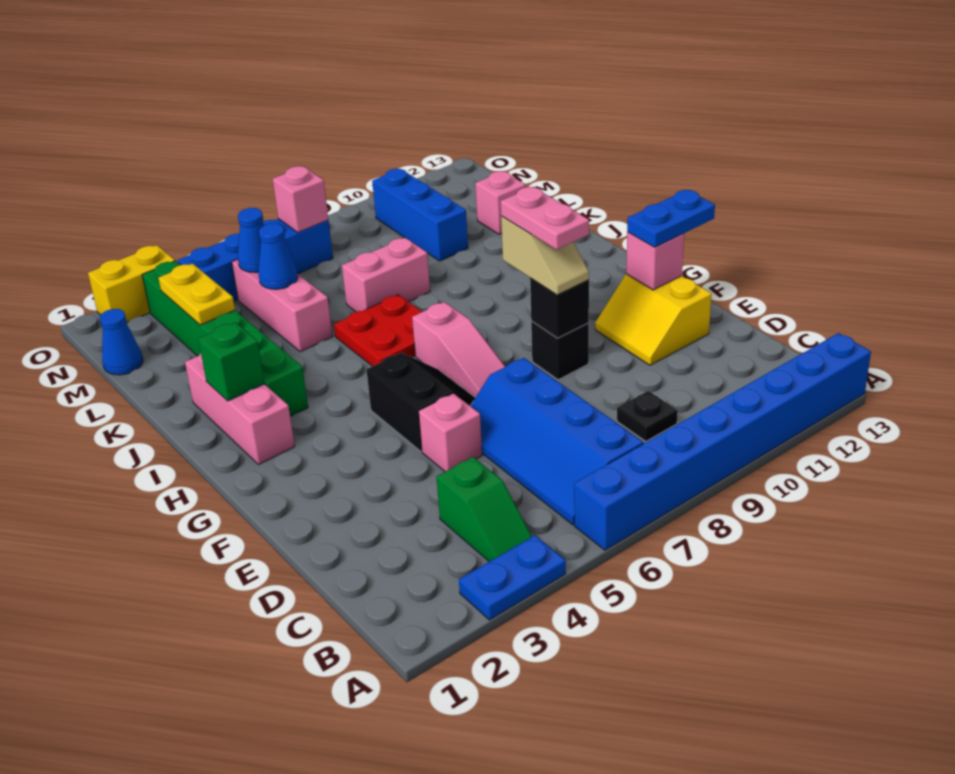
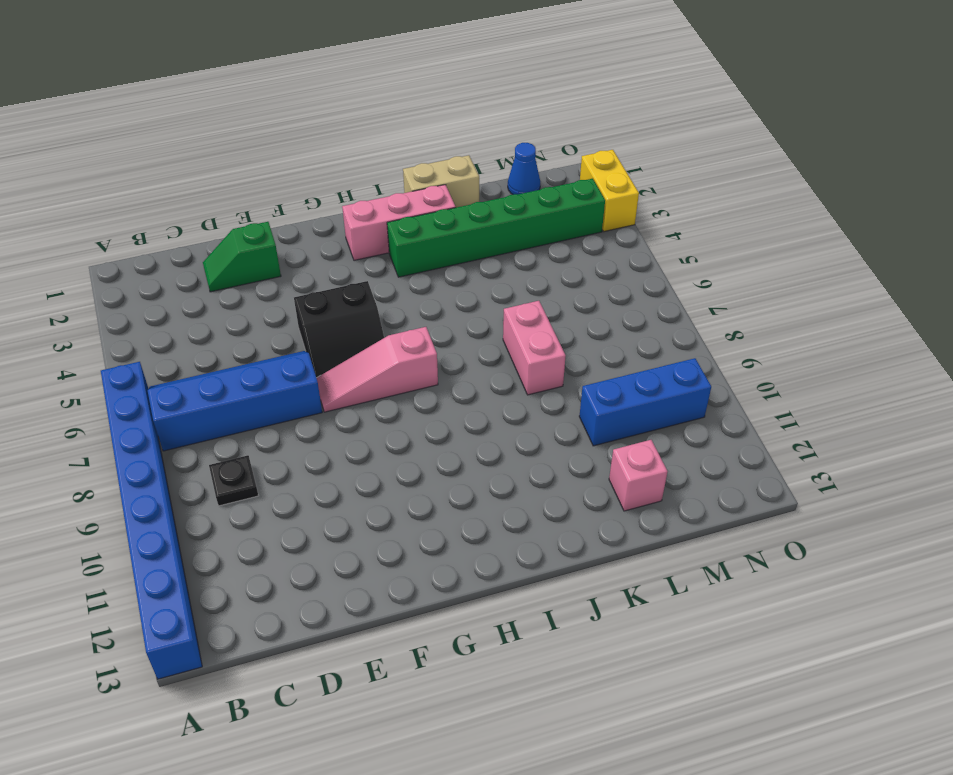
green slope D2:E2 level 1 top E -> green slope B4:C4 level 1 top C
tan brick J1:K1 level 1 -> none
none -> blue plate A3:A4 level 1
none -> pink brick E5 level 1
none -> yellow slope E11:F12 level 1 top 12
none -> black brick F9 level 1

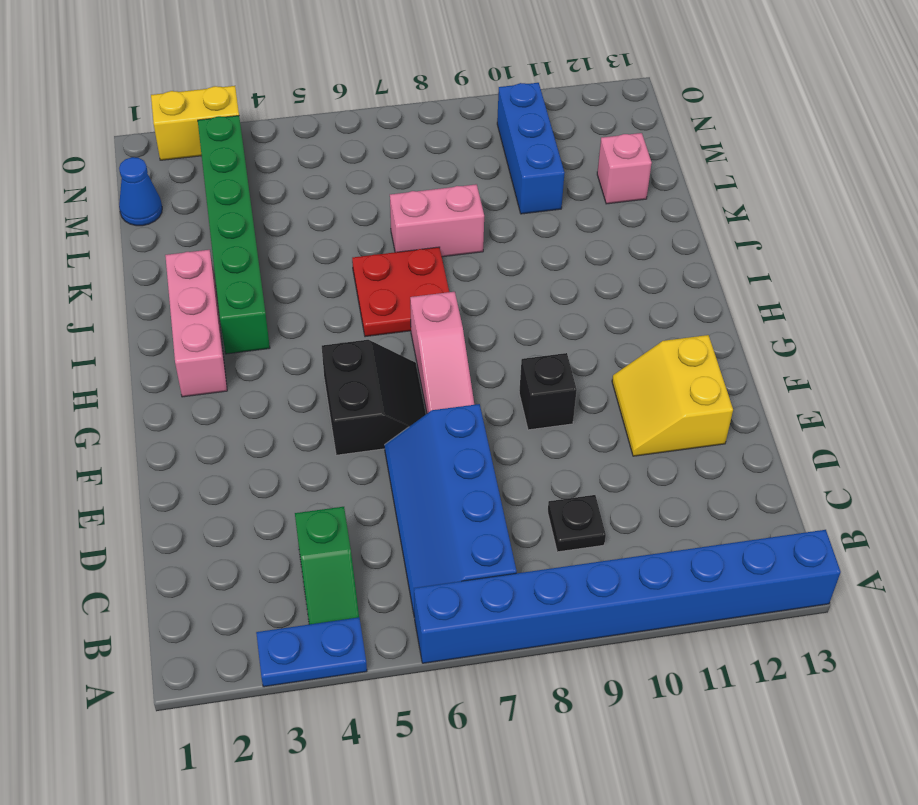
none -> pink brick E5 level 1
none -> pink brick K5:M5 level 1
none -> blue brick N4:N7 level 1
none -> black brick F9 level 2

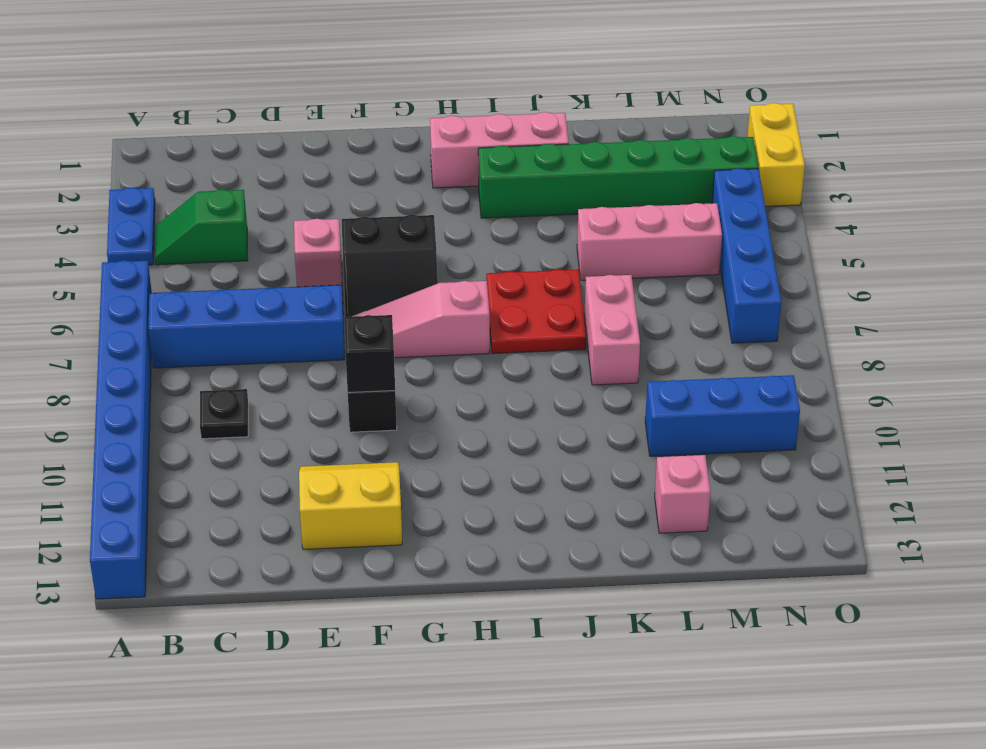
none -> blue cone M1 level 1
none -> pink brick F12 level 2
none -> green brick I2 level 2
none -> yellow plate L3:M3 level 2

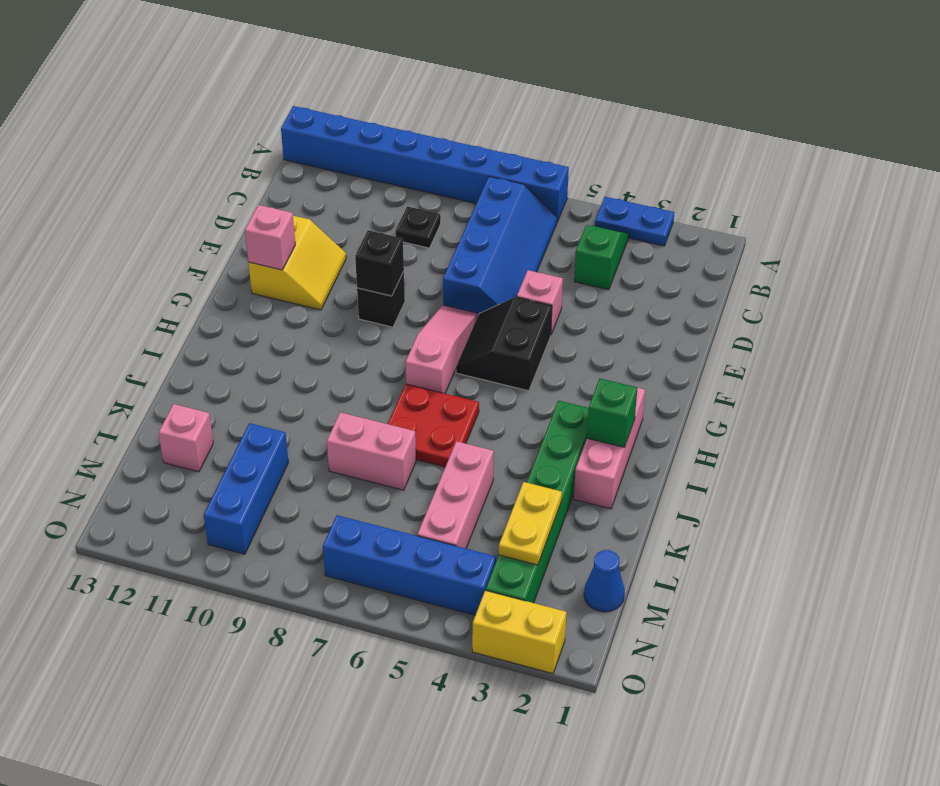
none -> blue cone L5 level 2
none -> blue cone M5 level 2
none -> pink brick N7 level 2
none -> tan slope F9:G9 level 3 top G

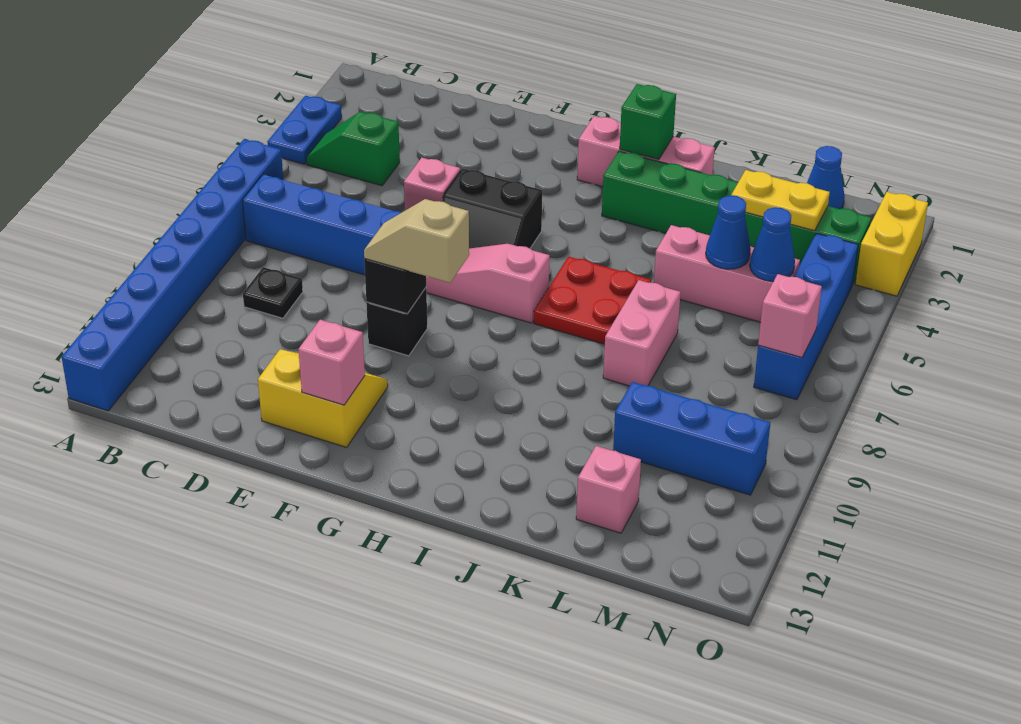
none -> blue plate F12:F13 level 3
none -> pink plate F9:G9 level 4

